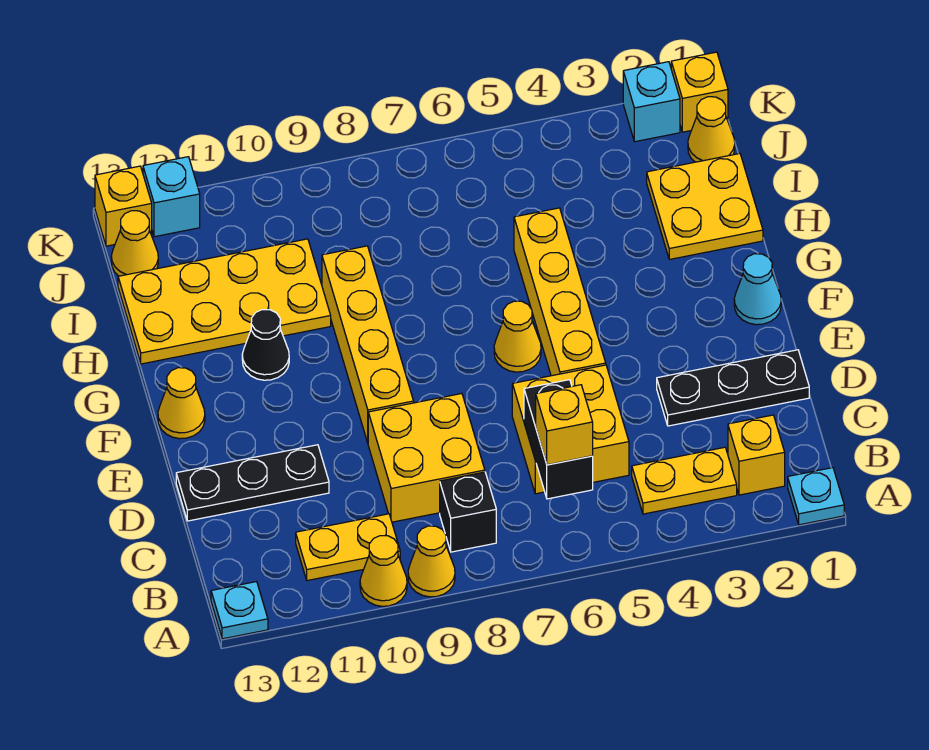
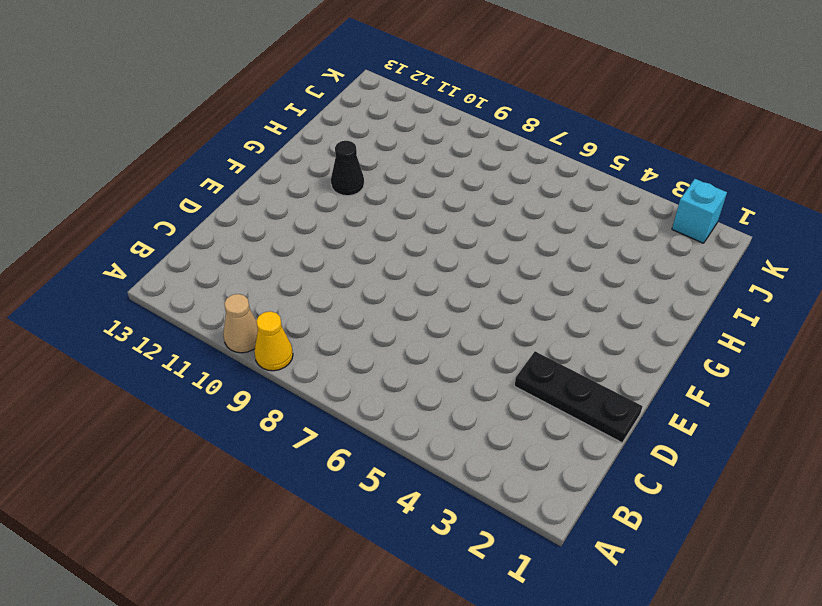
tan cone A10 level 1 -> yellow cone A10 level 1
none -> cyan plate A1 level 1
none -> cyan plate A13 level 1
none -> yellow brick B2 level 1

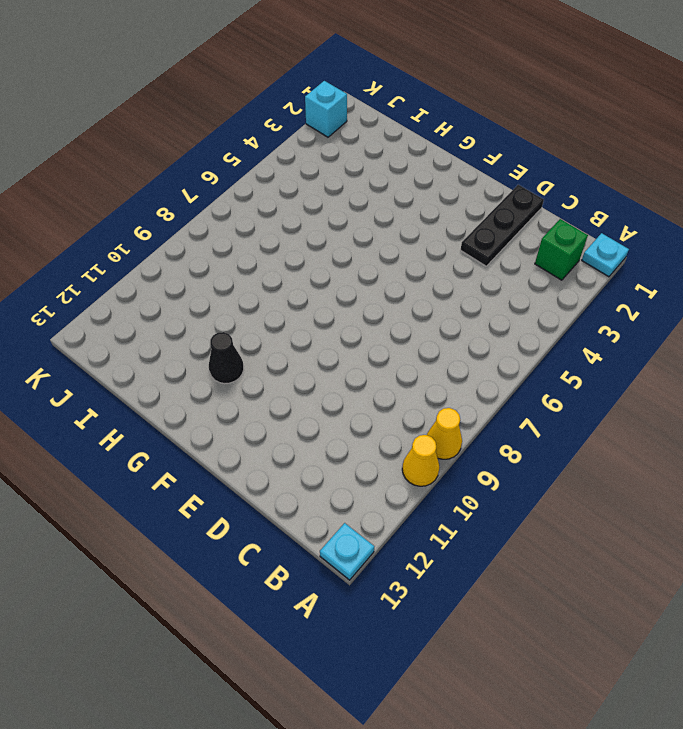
green brick B2 level 1 -> yellow brick B2 level 1
none -> yellow plate B3:B4 level 1
none -> black brick B8 level 1
none -> yellow plate B10:B11 level 1

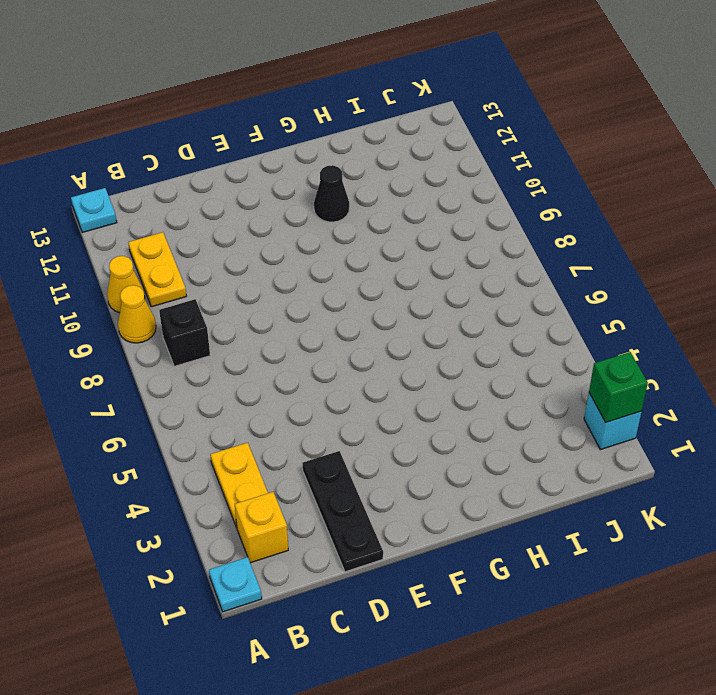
green brick K2 level 2 -> none
none -> yellow brick C5:D6 level 1
none -> yellow brick C8:D9 level 1
none -> black plate D11:D13 level 1

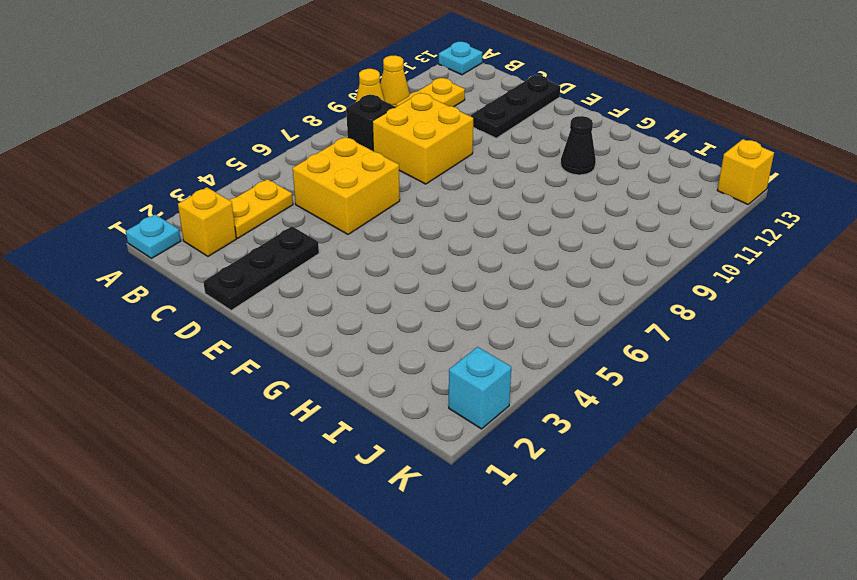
none -> yellow brick E5:H5 level 1
none -> yellow brick E9:H9 level 1
none -> cyan cone F1 level 1

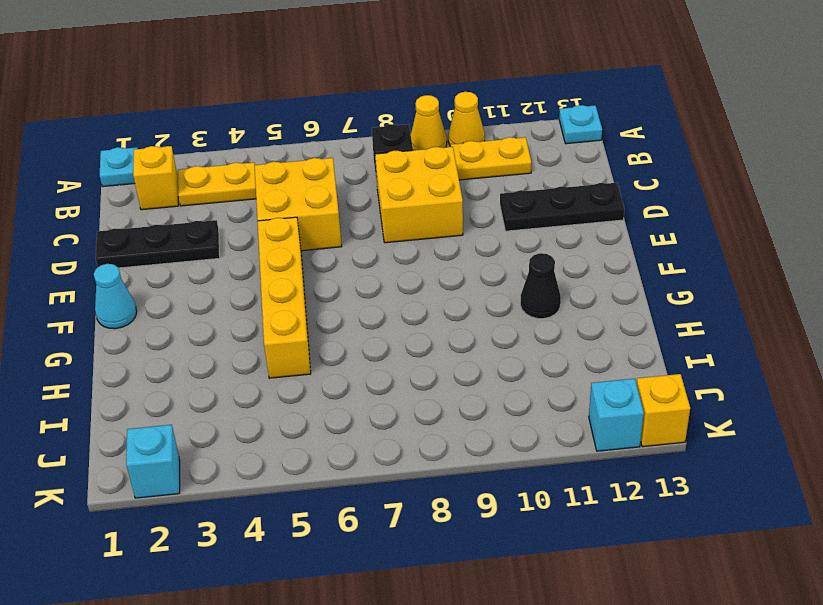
none -> yellow brick E9:H9 level 1
none -> yellow cone F6 level 1
none -> yellow cone F13 level 1

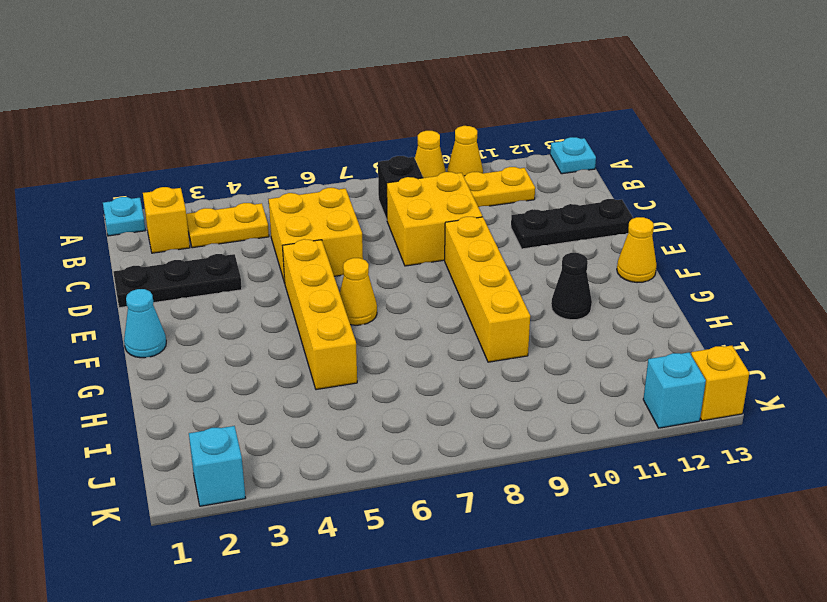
none -> yellow plate H1:I2 level 1
none -> yellow plate H10:I13 level 1
none -> yellow cone J1 level 1

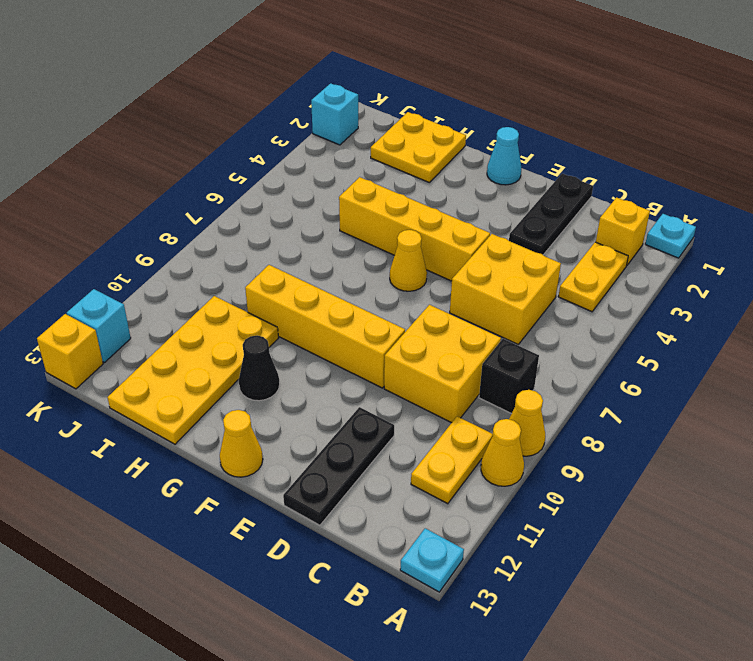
none -> yellow cone J1 level 1
none -> yellow cone J13 level 1
none -> yellow brick K1 level 1

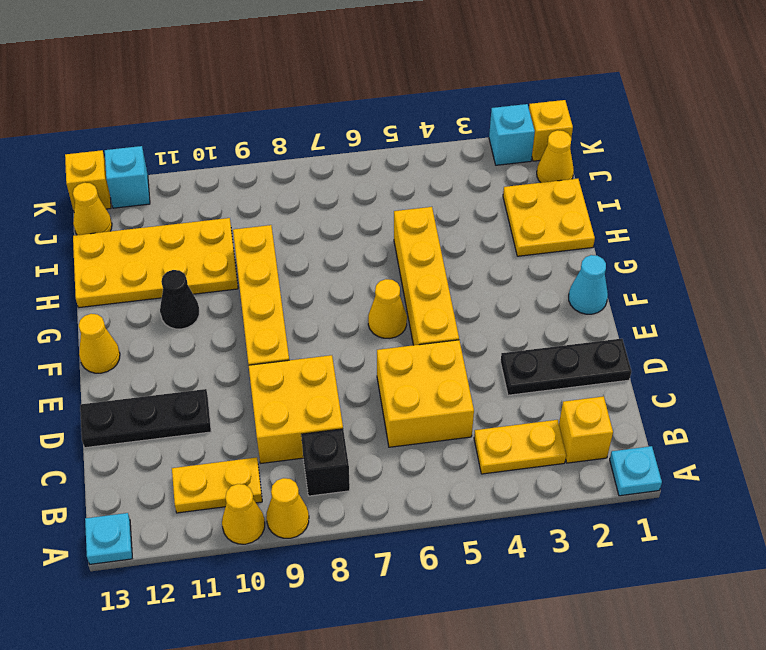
none -> black brick B6:C6 level 2
none -> yellow brick B6 level 3

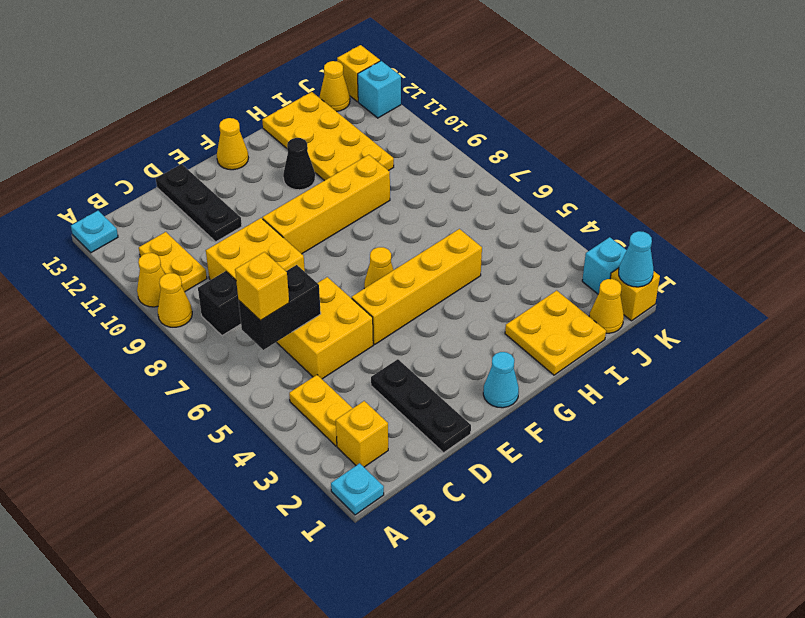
cyan cone K1 level 2 -> none

